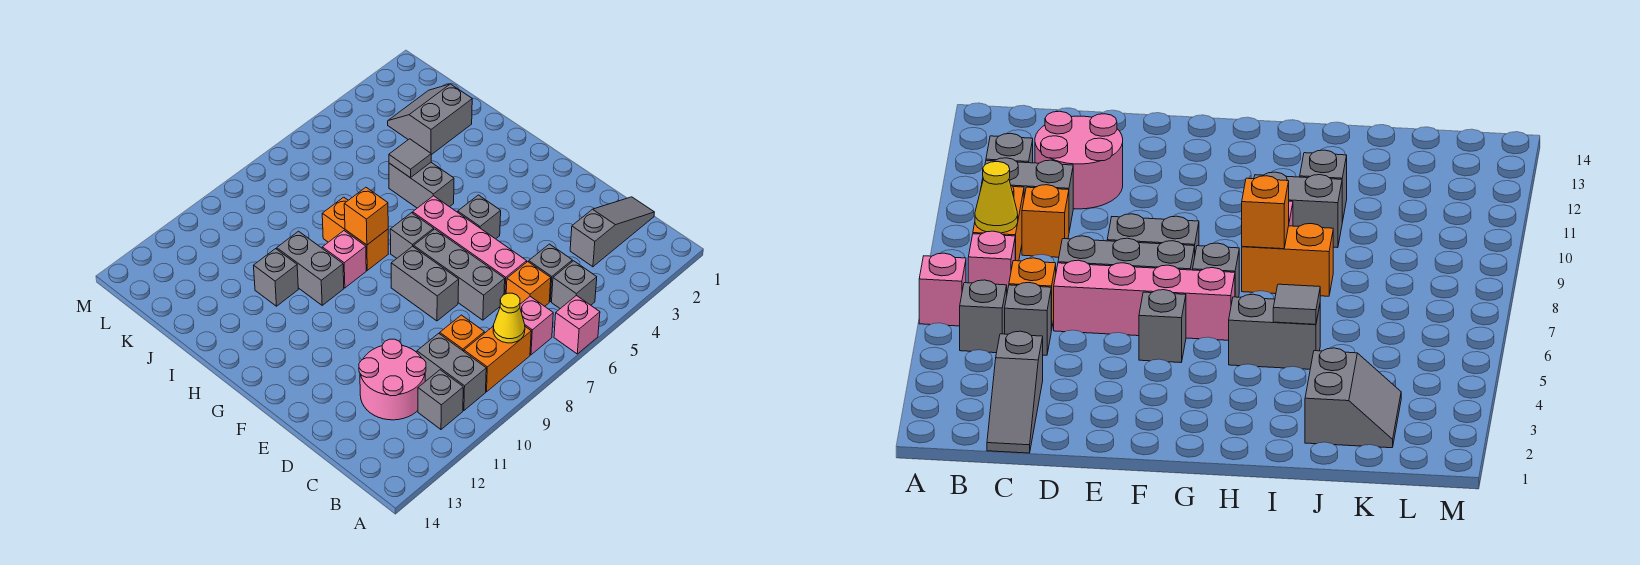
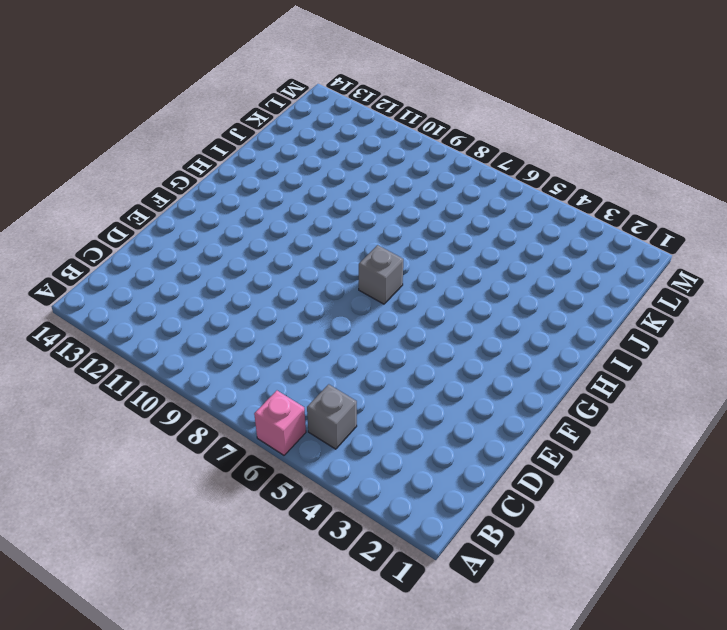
none -> pink brick B7 level 1
none -> orange brick B8:B9 level 1
none -> grey brick B10:C10 level 1

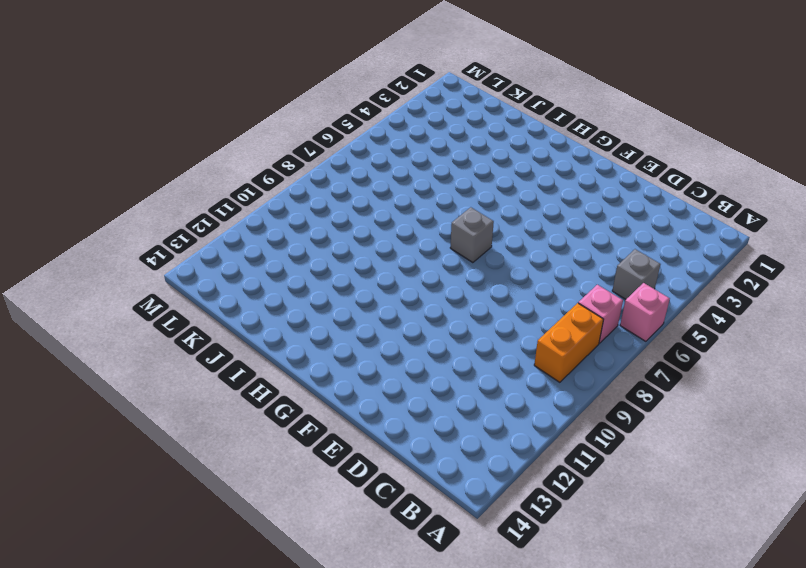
none -> grey brick B10:C10 level 1
none -> grey brick B11 level 1
none -> grey slope C1:C3 level 1 top 3

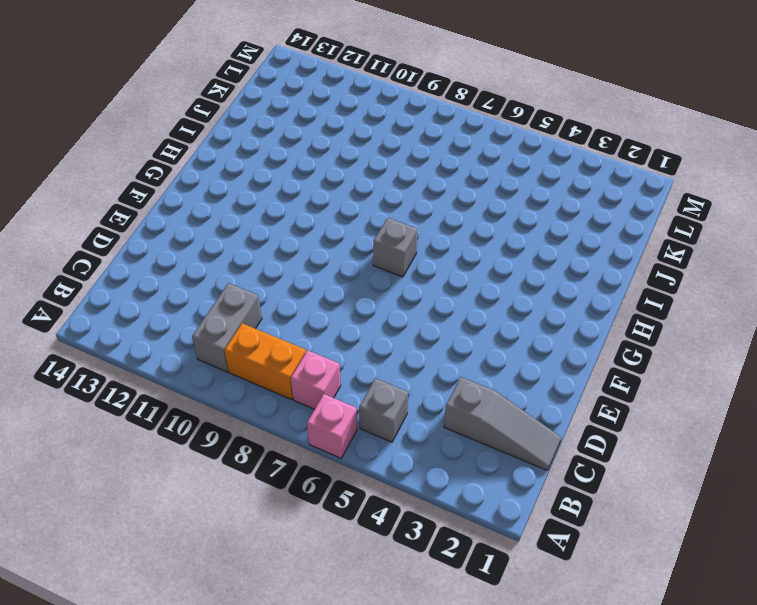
none -> grey brick B11 level 1
none -> grey brick C5 level 1
none -> orange brick C6 level 1

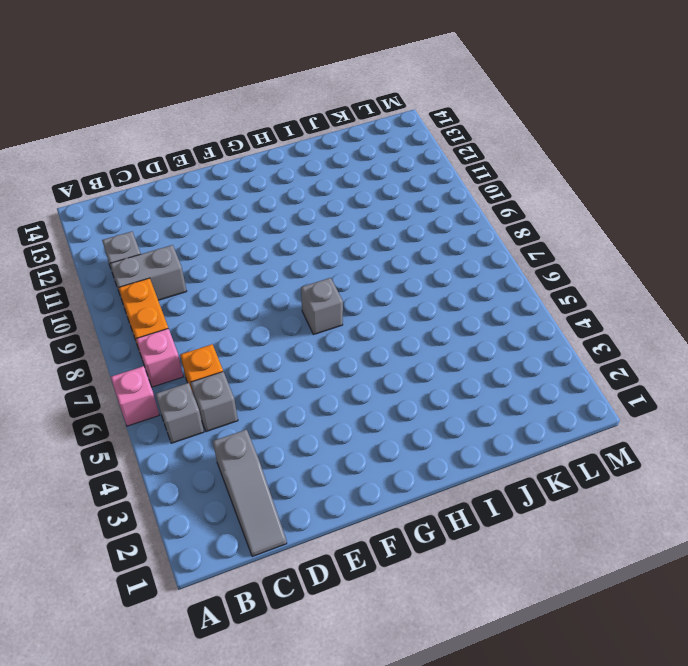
none -> orange brick C9 level 1
none -> pink round brick C11:D12 level 1
none -> pink brick D6:G6 level 1

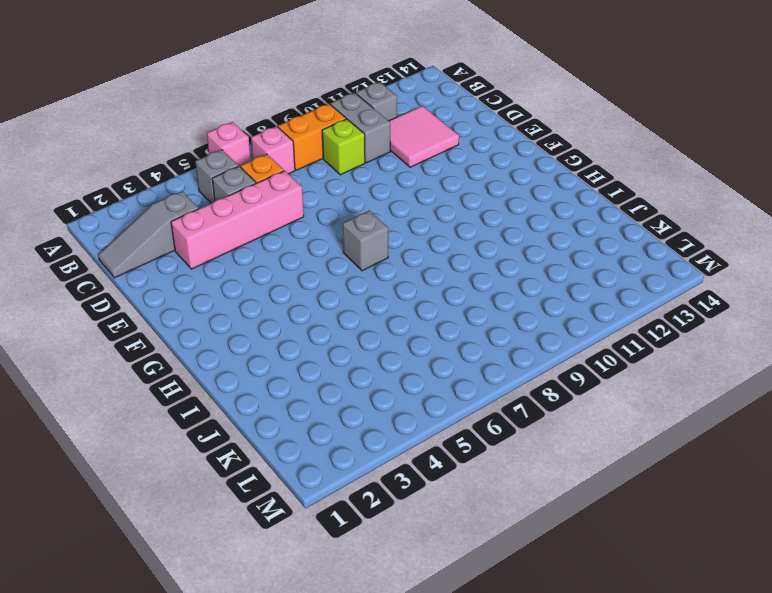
lime brick C9 level 1 -> orange brick C9 level 1
pink tile C11:D12 level 1 -> pink round brick C11:D12 level 1
pink brick D3:D6 level 1 -> pink brick D6:G6 level 1
none -> grey brick D7:F7 level 1
none -> grey brick E8:F8 level 1
none -> grey brick F5 level 1

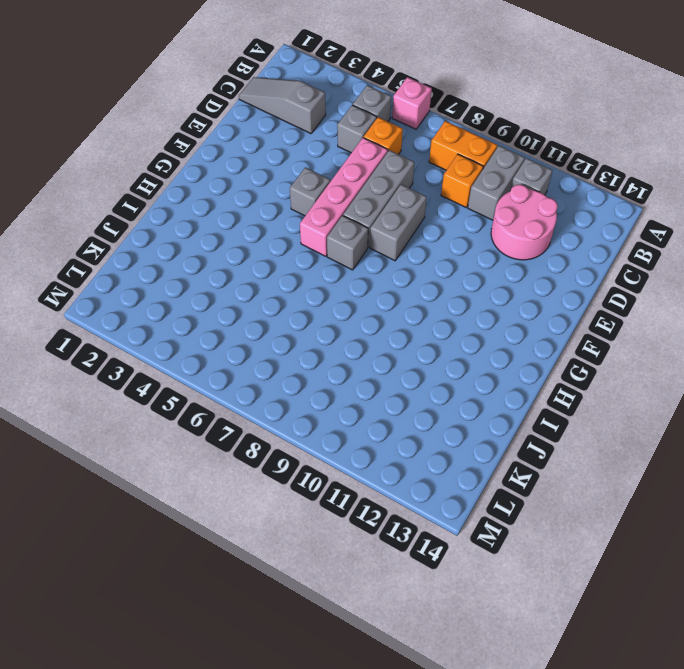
none -> pink brick B7 level 1
none -> grey brick H5:I5 level 1
none -> orange brick H8:I8 level 1

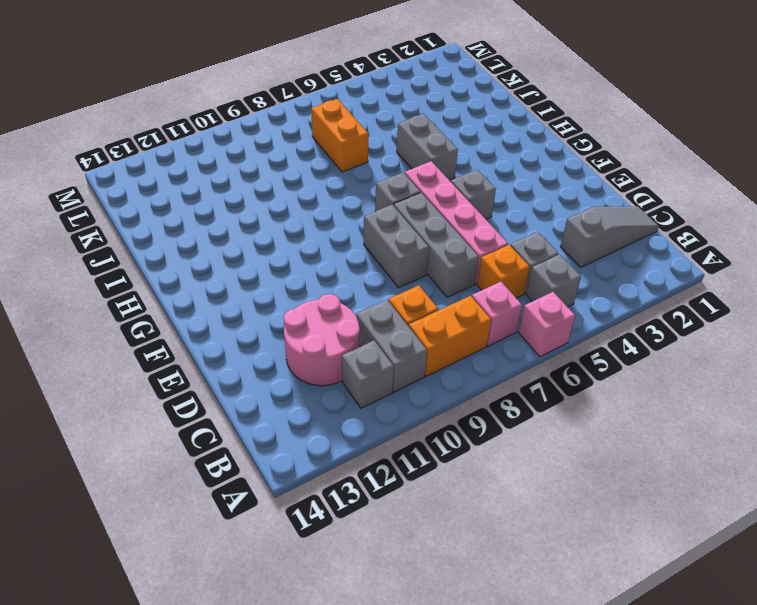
orange brick J7:K7 level 1 -> orange brick H8:I8 level 1
none -> pink brick H9 level 1
none -> grey brick H10:I10 level 1
none -> grey brick I11 level 1

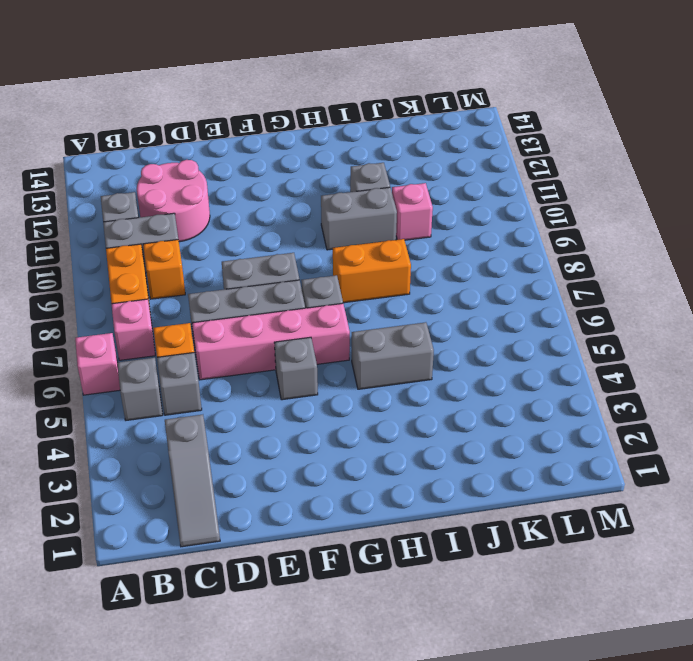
pink brick J10 level 1 -> pink brick H9 level 1
none -> grey slope J2:K3 level 1 top J
none -> yellow cone B8 level 2
none -> orange brick H8 level 2

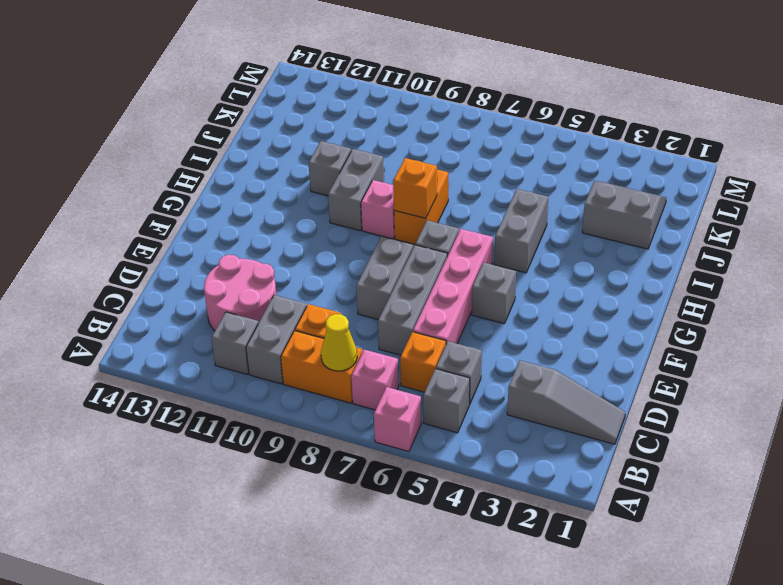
none -> grey tile I5 level 2

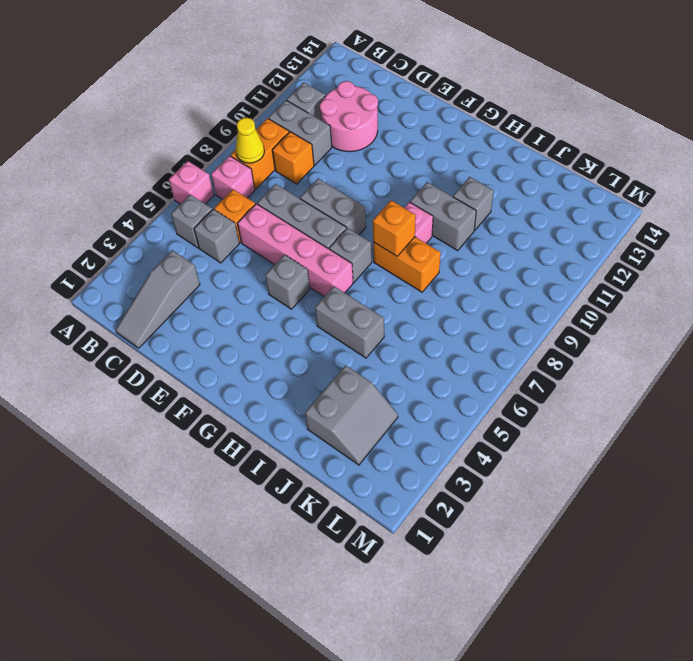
none -> grey tile I5 level 2

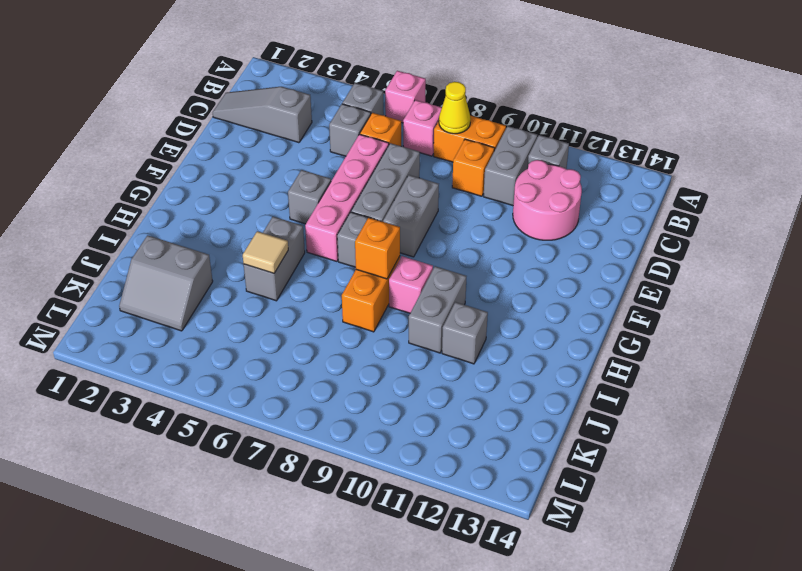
tan tile I5 level 2 -> grey tile I5 level 2

